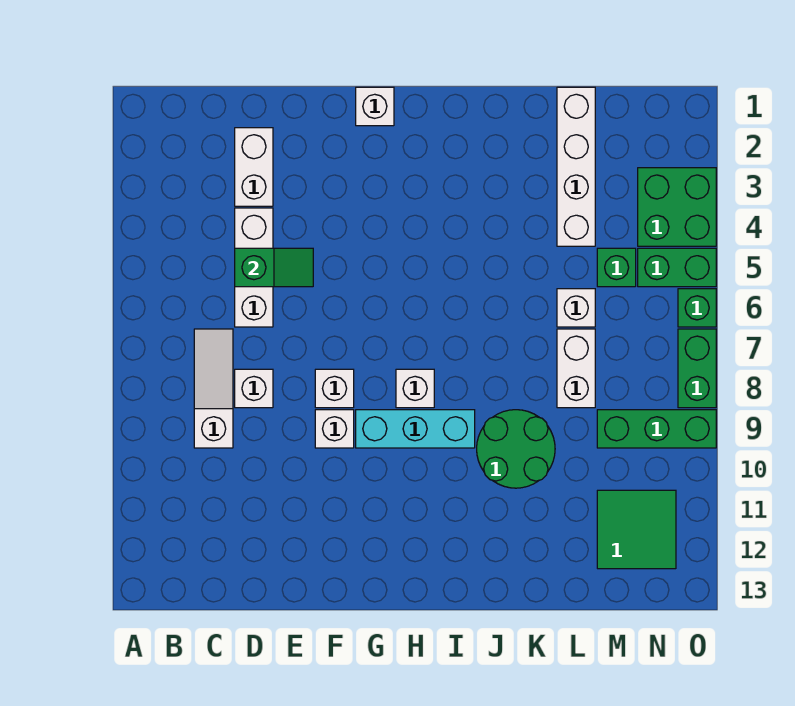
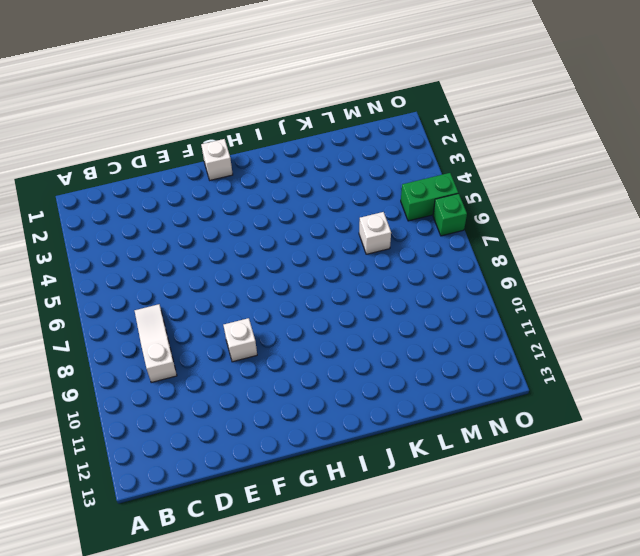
none -> white brick D2:D3 level 1
none -> white brick D4:D6 level 1
none -> white brick D8 level 1

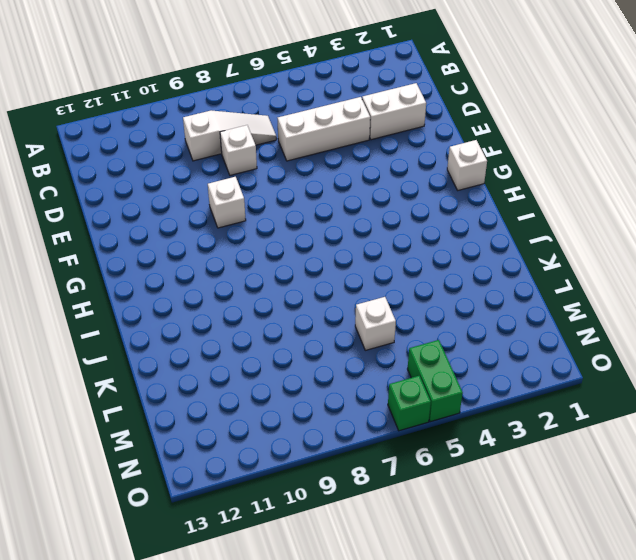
none -> white brick F8 level 1
none -> cyan brick G9:I9 level 1
none -> white brick H8 level 1

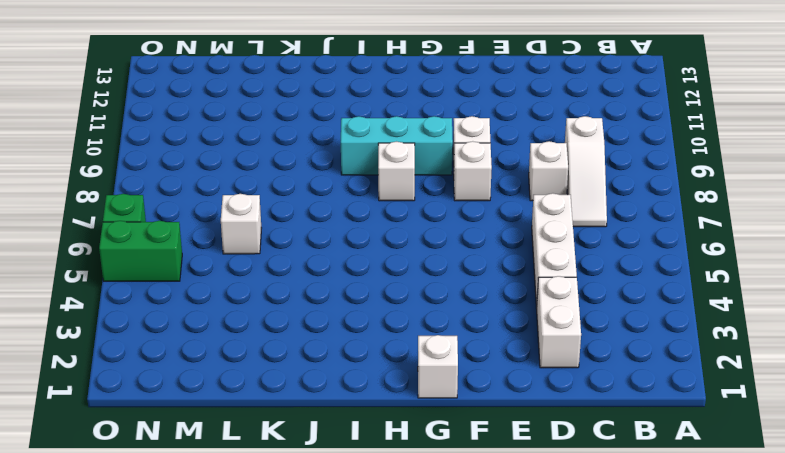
none -> green round brick J9:K10 level 1
none -> white brick L1:L4 level 1
none -> white brick L7:L8 level 1

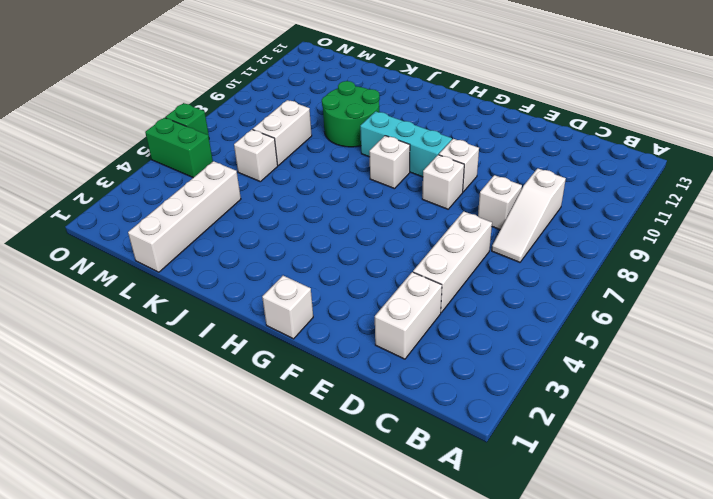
none -> green brick M5 level 1
none -> green brick M9:O9 level 1
none -> green tile M11:N12 level 1

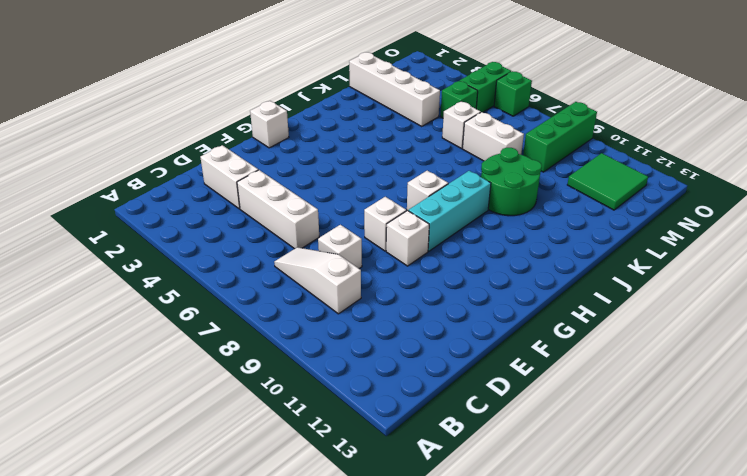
none -> green brick N3:O4 level 1
none -> green brick O7:O8 level 1
none -> green slope D5:E5 level 2 top D

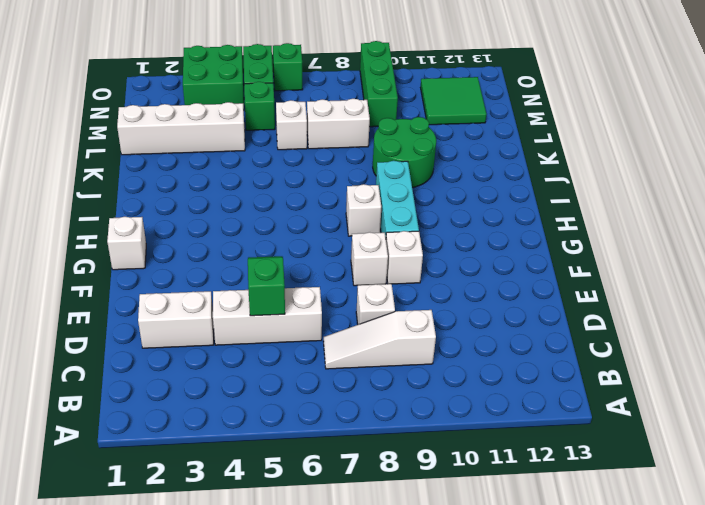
none -> green brick O7:O8 level 1

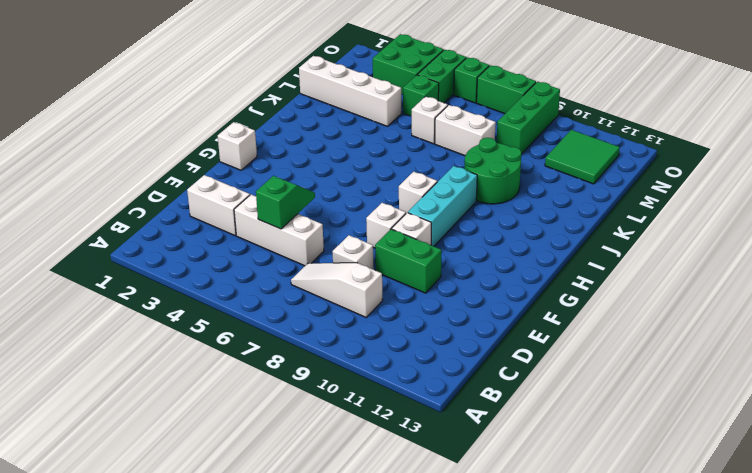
green brick E9:E10 level 1 -> none

